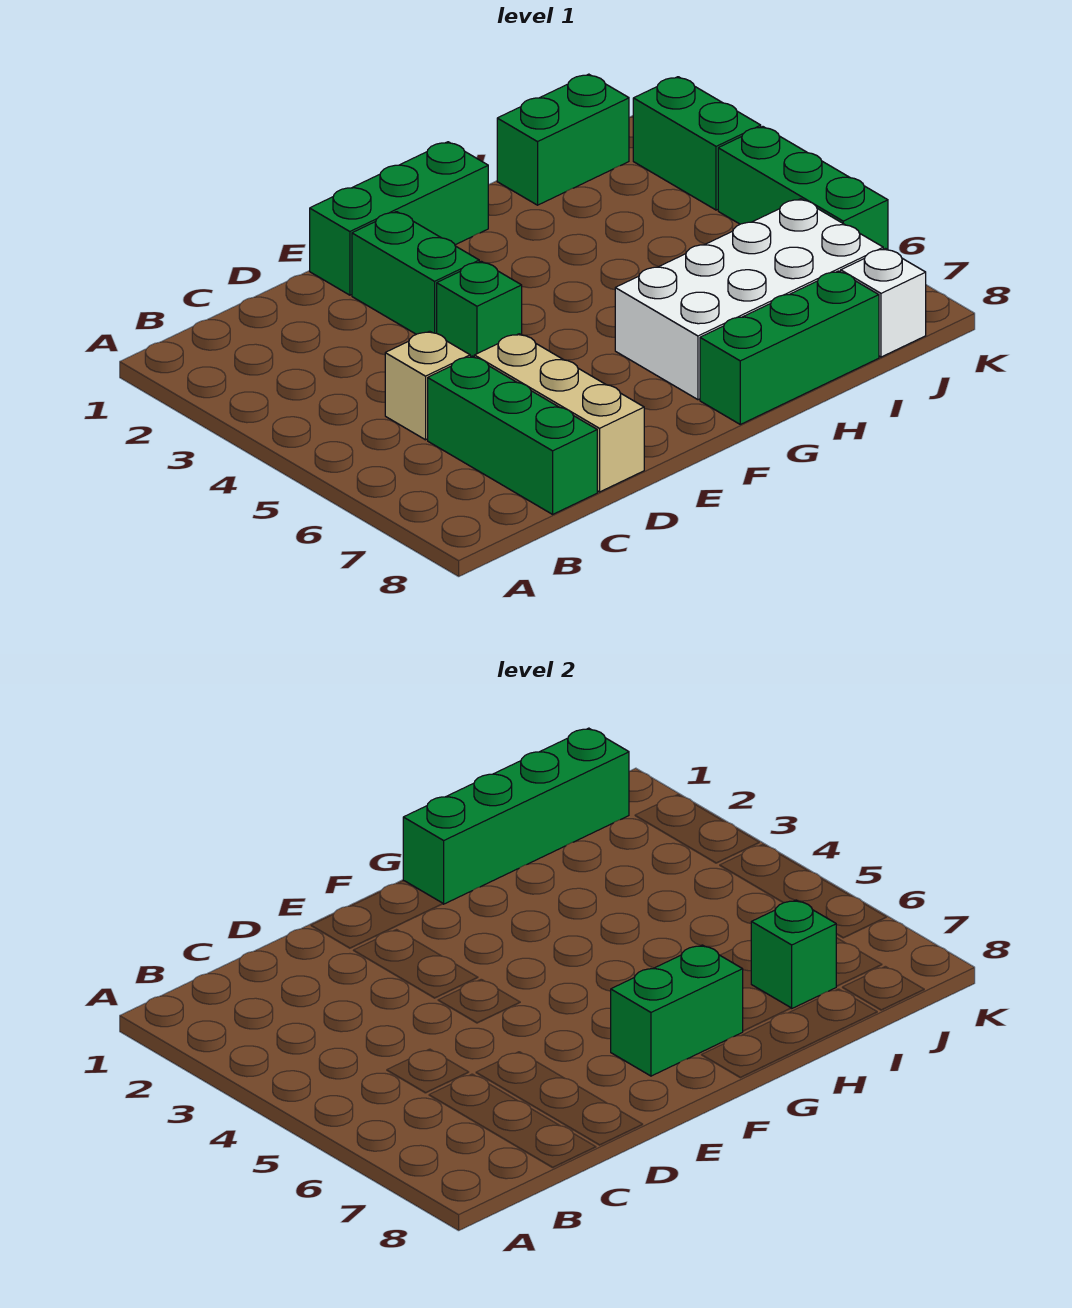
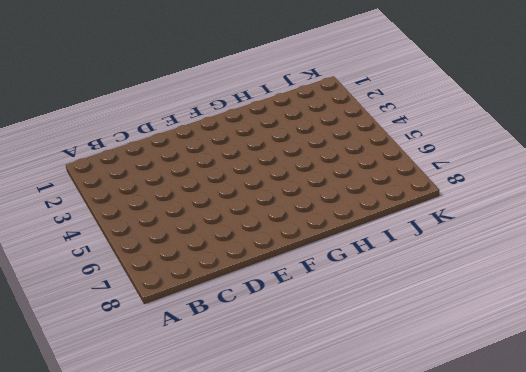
none -> tan brick C5 level 1
none -> green brick C6:C8 level 1
none -> tan brick D6:D8 level 1

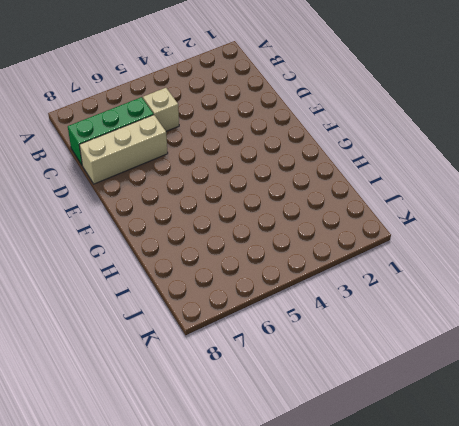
none -> green brick E1:G1 level 1
none -> green brick E2:E3 level 1
none -> green brick E4 level 1

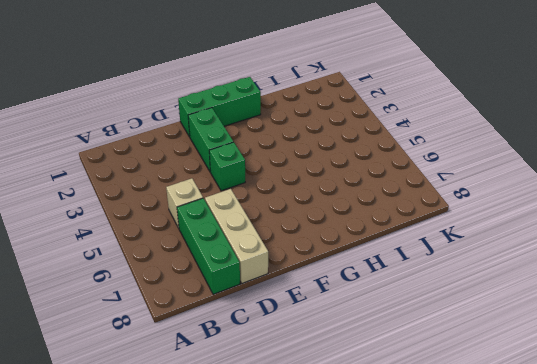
none -> white brick G6:J7 level 1
none -> green brick G8:I8 level 1
none -> green brick I1:J1 level 1

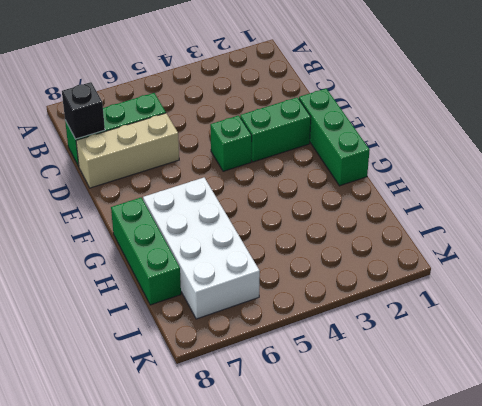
black brick C8 level 2 -> none
none -> tan brick C5 level 1
none -> green brick I1:J1 level 1
none -> white brick J8 level 1

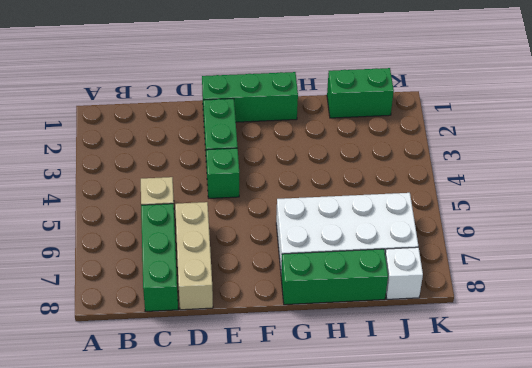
none -> green brick K2:K3 level 1
none -> green brick K4:K6 level 1
none -> green brick F7:G7 level 2

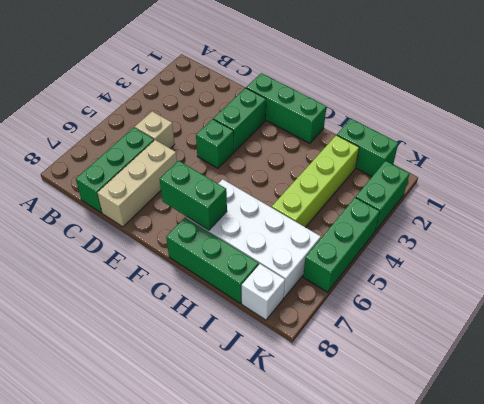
lime brick I2:I5 level 1 -> none
none -> green brick G1:J1 level 2
none -> green brick I7 level 2

